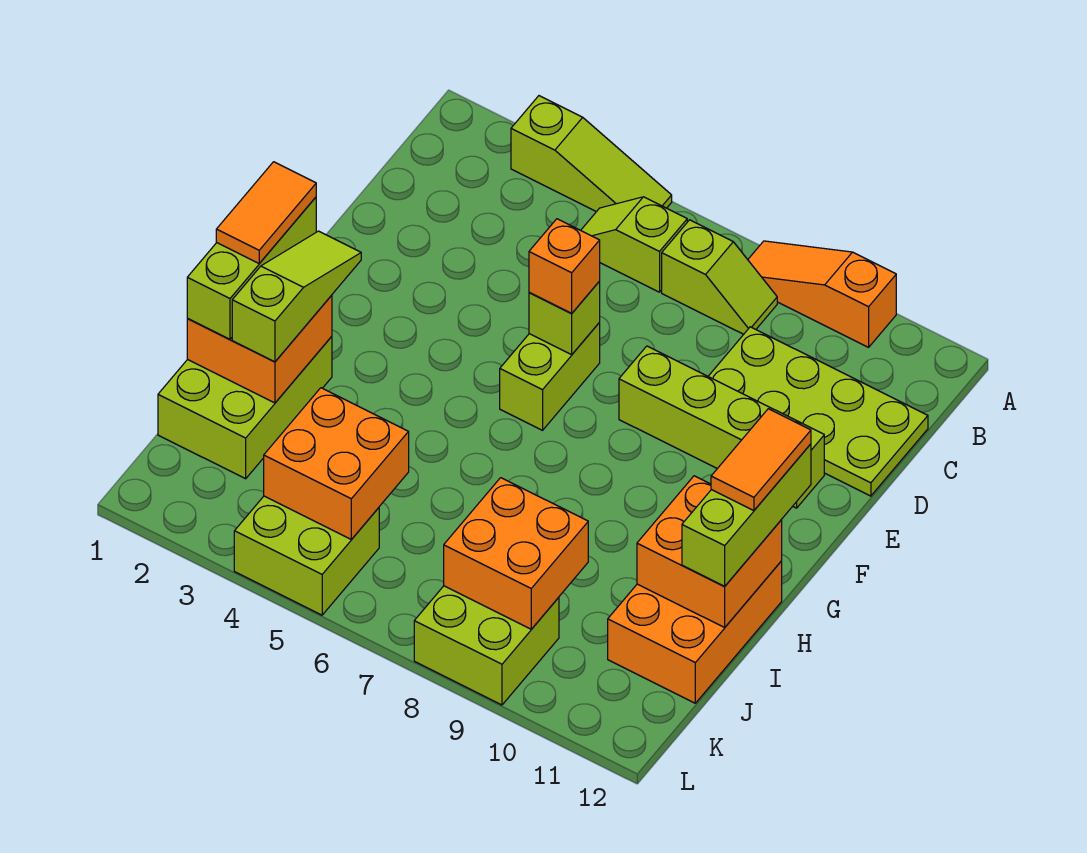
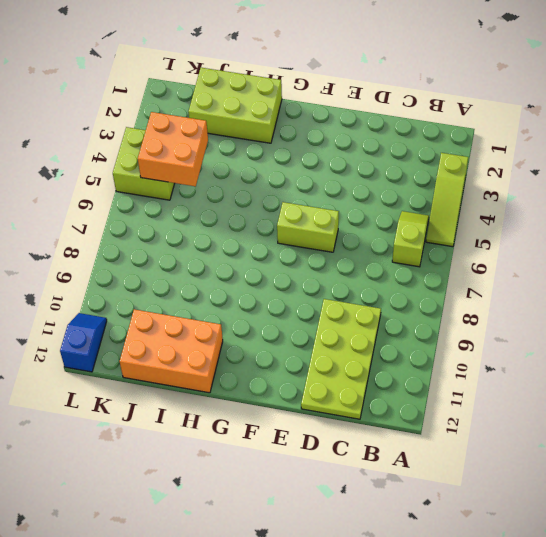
blue slope L11:L12 level 1 top 12 -> none
none -> orange slope A8:A10 level 1 top 10
none -> lime slope B7:B8 level 1 top 7
none -> lime brick E8:E11 level 1

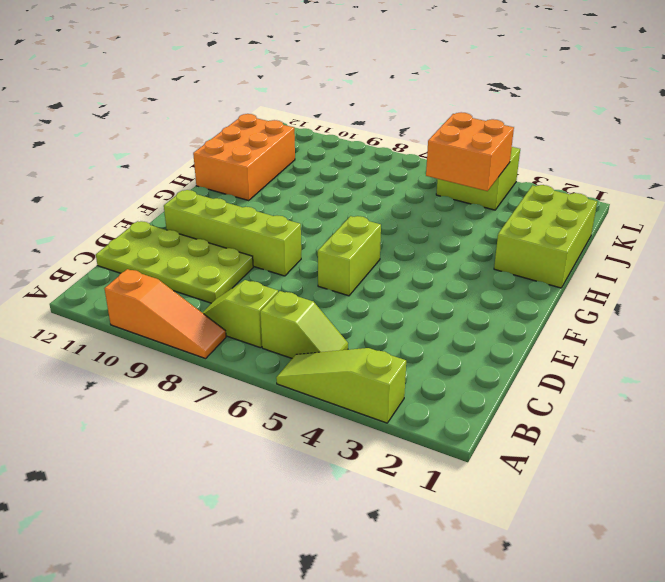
none -> lime brick K8:L9 level 1
none -> lime brick E6 level 2
none -> orange brick H1:I2 level 2

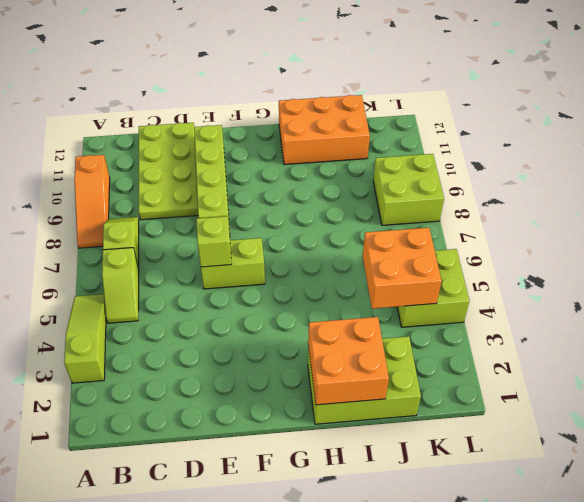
none -> orange brick H11:I12 level 2
none -> orange brick J8:K9 level 2
none -> orange brick E6 level 3

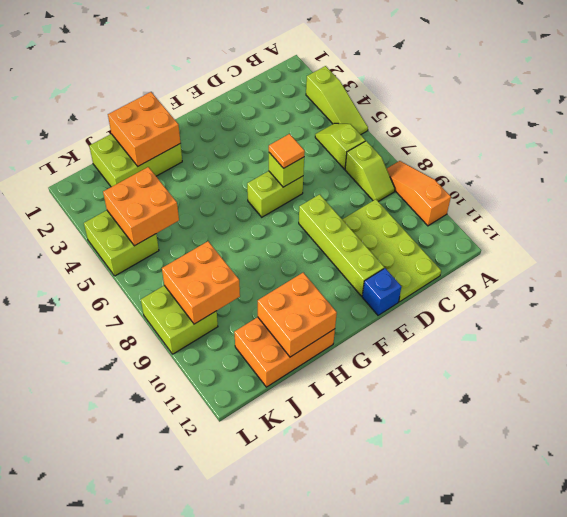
orange tile E6 level 3 -> orange brick E6 level 3
blue brick E12 level 1 -> none
none -> lime brick G1:I1 level 3
none -> lime slope G2:I2 level 3 top I
none -> lime brick G12:I12 level 3

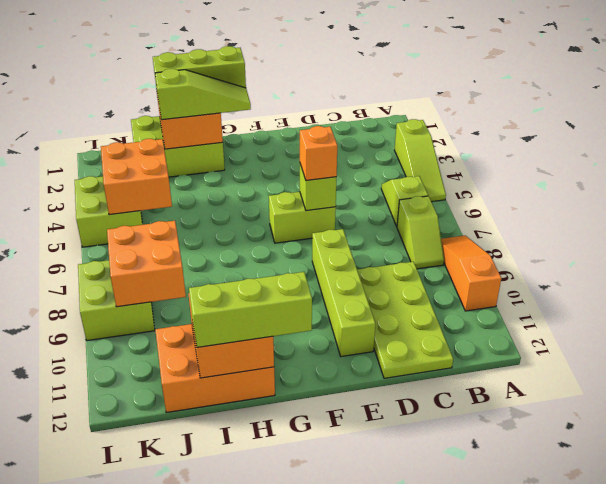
none -> orange tile G1:H1 level 4
none -> orange tile G12:H12 level 4

